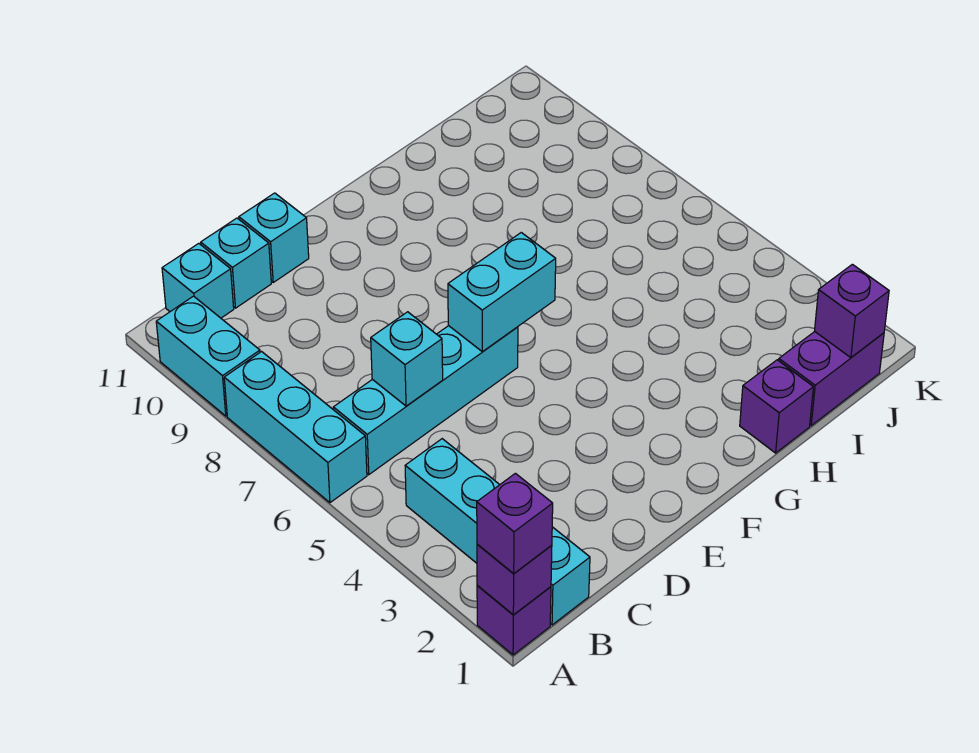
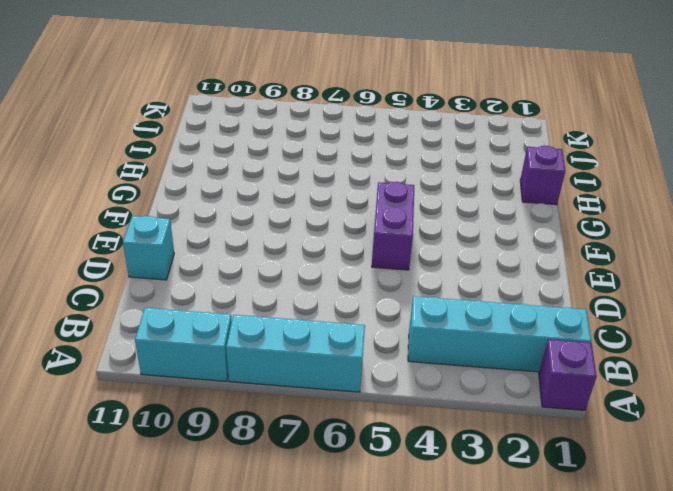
purple brick E5:F5 level 1 -> purple brick I1:J1 level 1
none -> cyan brick B6:E6 level 1
none -> cyan brick B11 level 1
none -> cyan brick C11 level 1

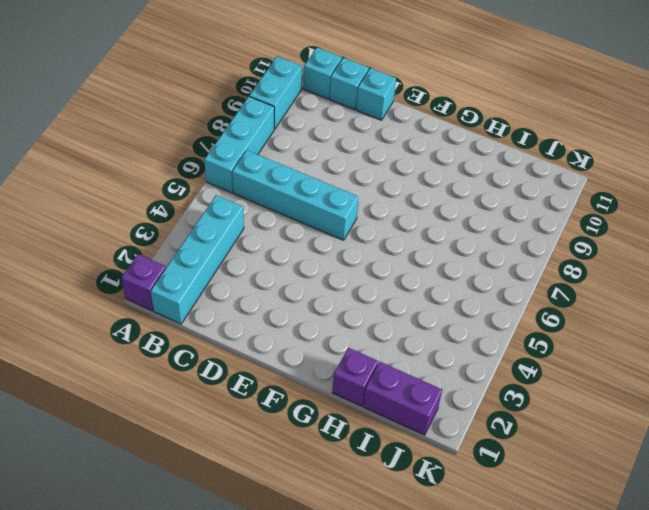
none -> purple brick A1 level 2
none -> cyan brick C6 level 2
none -> cyan brick E6:F6 level 2

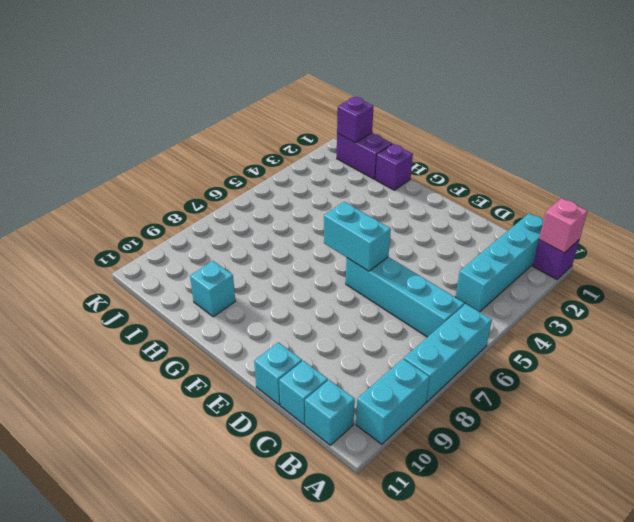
pink brick A1 level 2 -> purple brick A1 level 2
cyan brick H10 level 1 -> cyan brick C6 level 2
none -> purple brick A1 level 3

